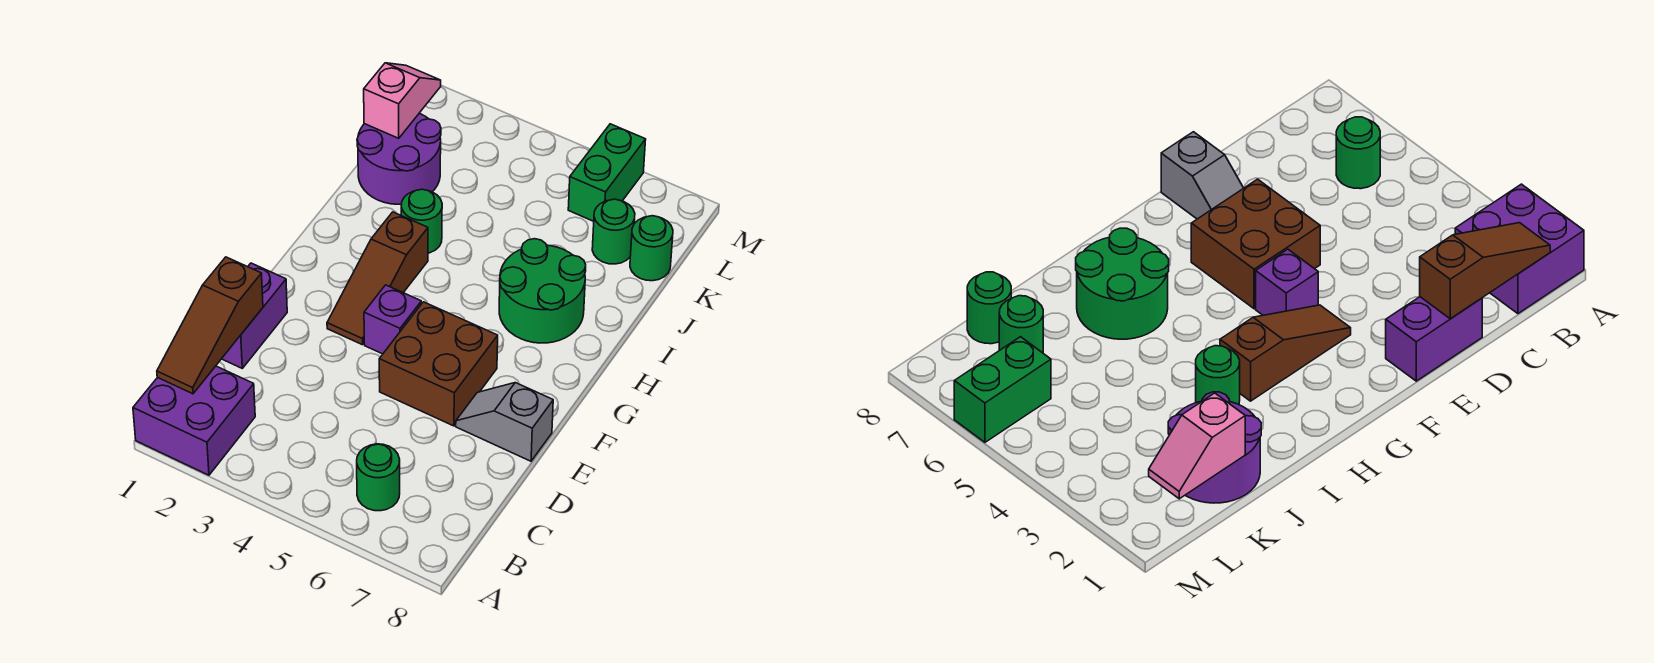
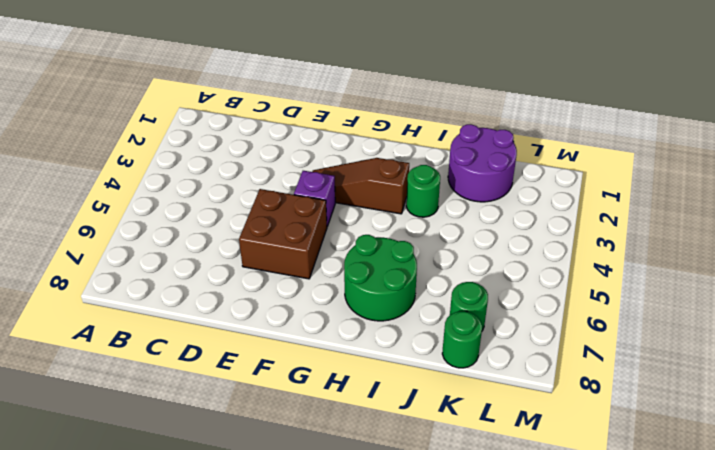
none -> purple brick A1:B2 level 1
none -> green round brick B6 level 1
none -> purple brick D1:E1 level 1

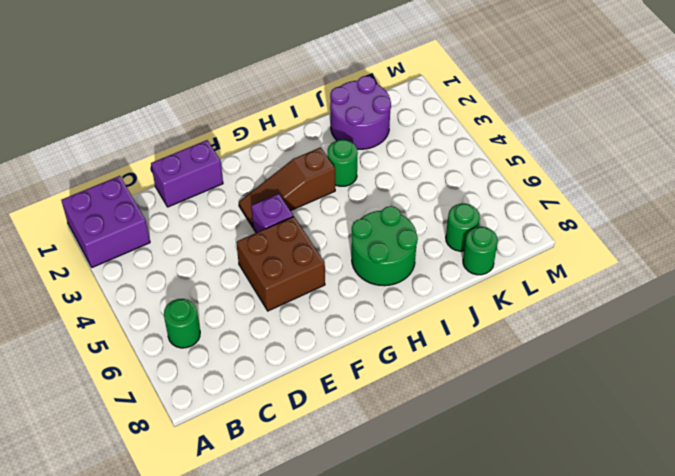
none -> grey slope E7:E8 level 1 top 8
none -> green brick L6:M6 level 1
none -> brown slope B1:D1 level 2 top D

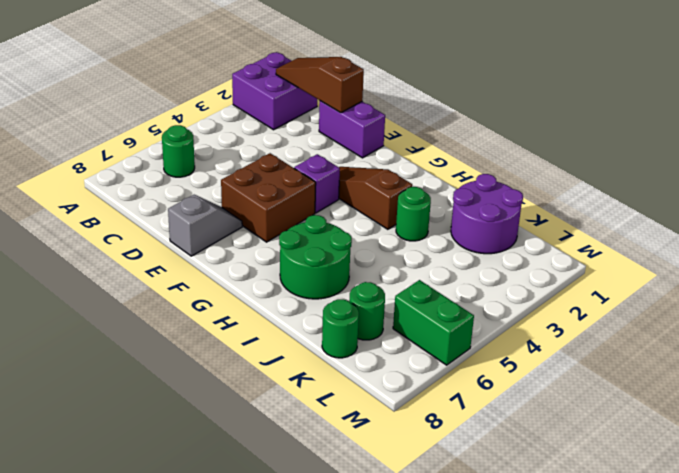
none -> pink slope K1:L1 level 2 top K

